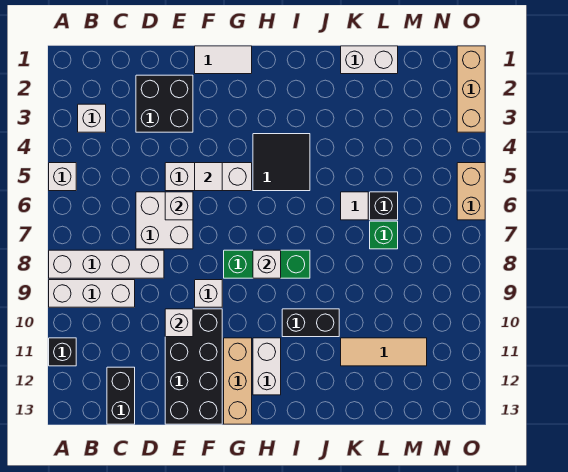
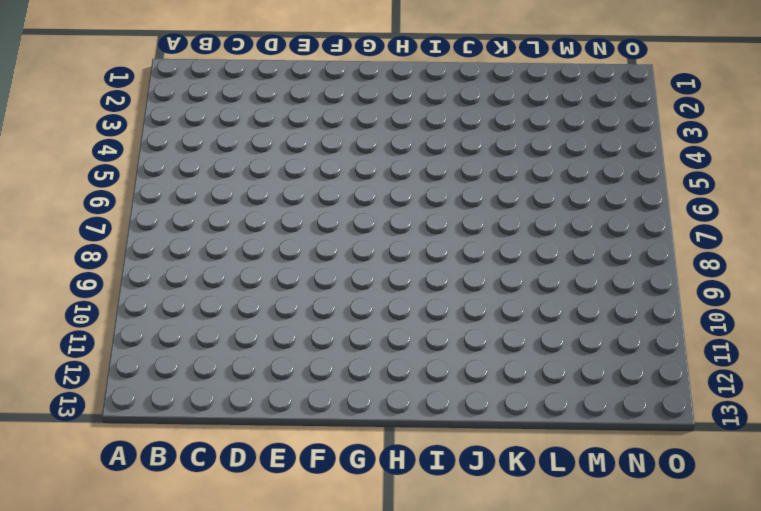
none -> white brick A5 level 1
none -> white brick A8:D8 level 1
none -> white brick A9:C9 level 1

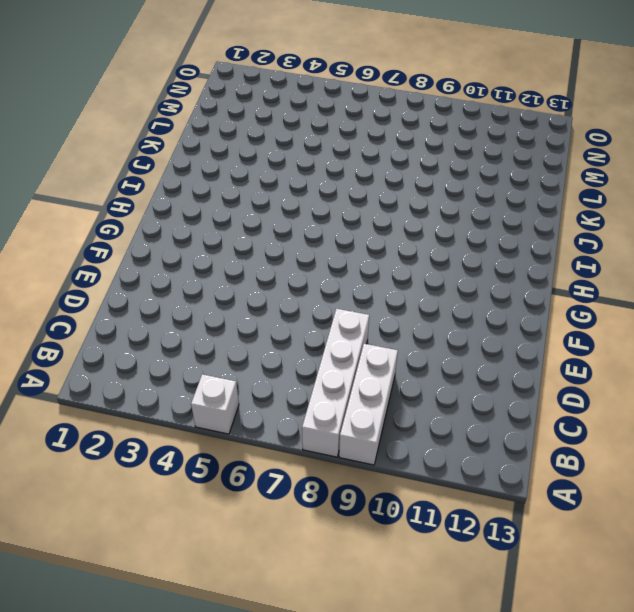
none -> black brick A11 level 1
none -> white brick B3 level 1
none -> black brick C12:C13 level 1

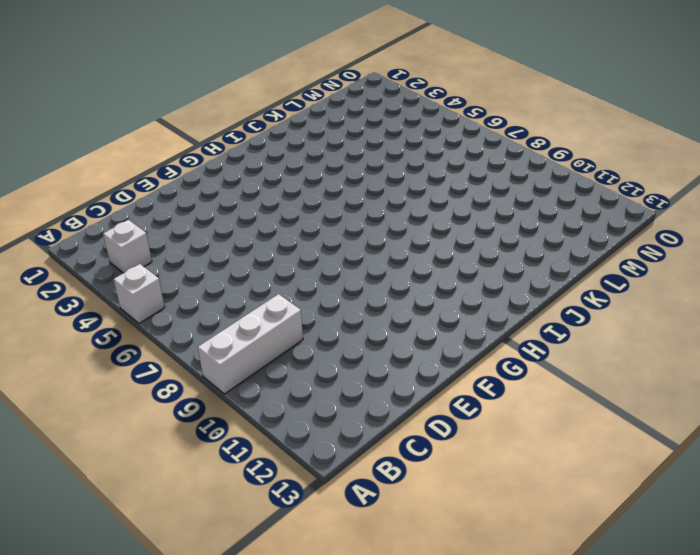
none -> white brick A8:D8 level 1
none -> black brick A11 level 1
none -> black brick C12:C13 level 1

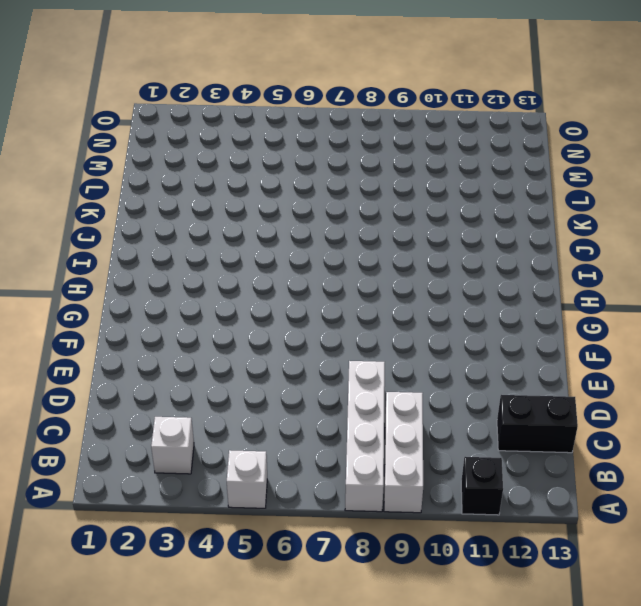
none -> black brick D2:E3 level 1
none -> white brick D6:E7 level 1
none -> white brick E5:G5 level 1

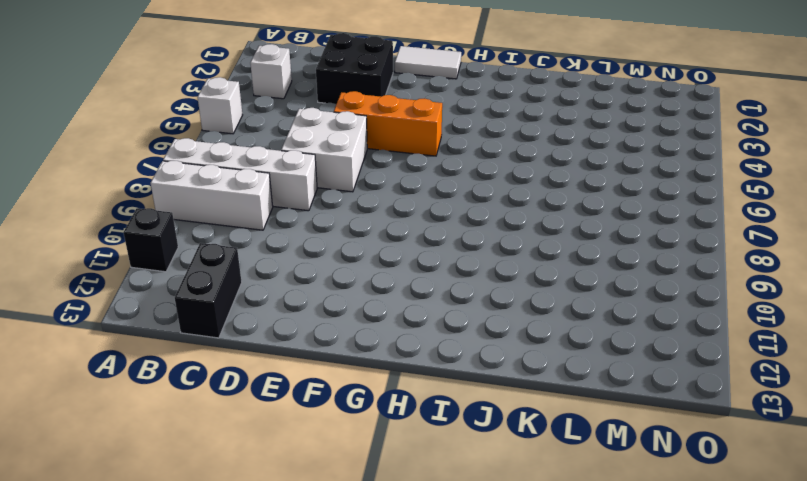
orange brick E5:G5 level 1 -> white brick E5:G5 level 1
none -> black brick E10:F13 level 1
none -> white brick F9 level 1
none -> green brick G8:I8 level 1

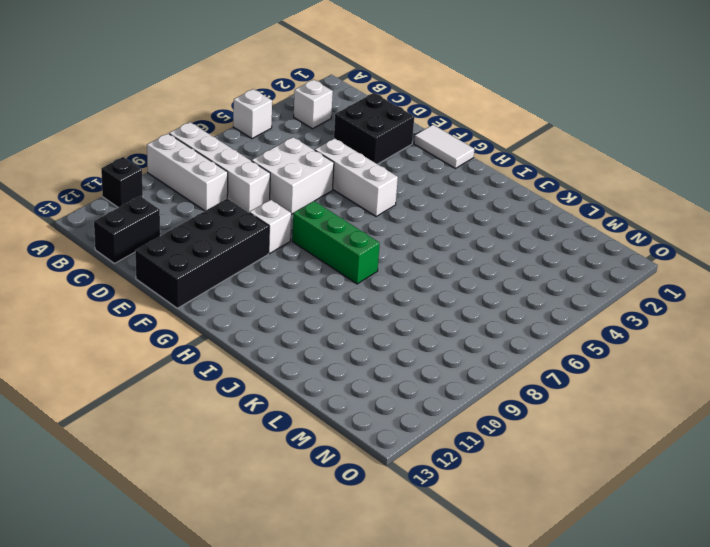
none -> tan brick G11:G13 level 1
none -> black tile H4:I5 level 1
none -> white brick H11:H12 level 1

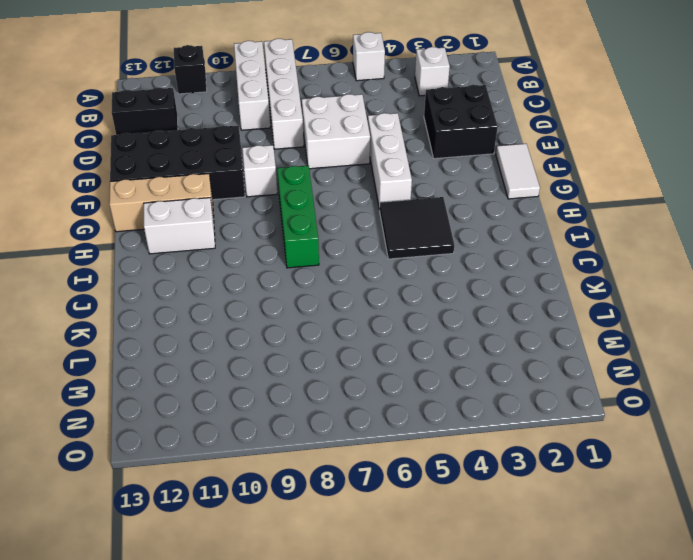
none -> black brick I10:J10 level 1
none -> white brick K1:L1 level 1
none -> white tile K6 level 1

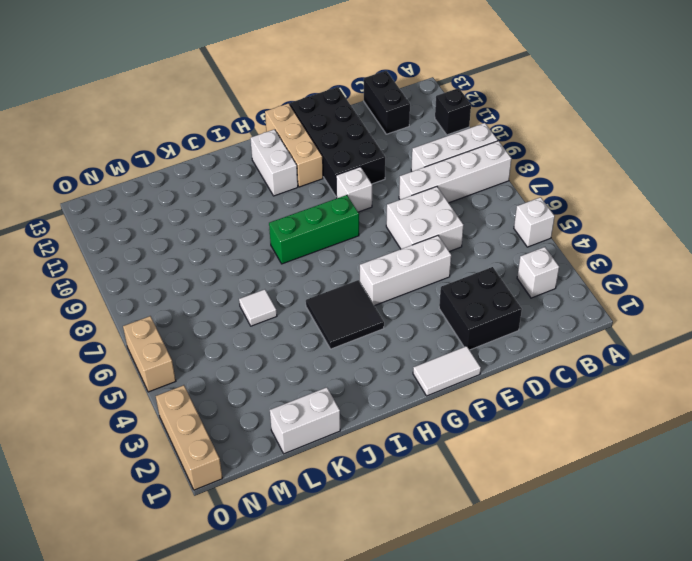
none -> black brick I10:J10 level 1
none -> tan tile K11:M11 level 1
none -> black brick L6 level 1

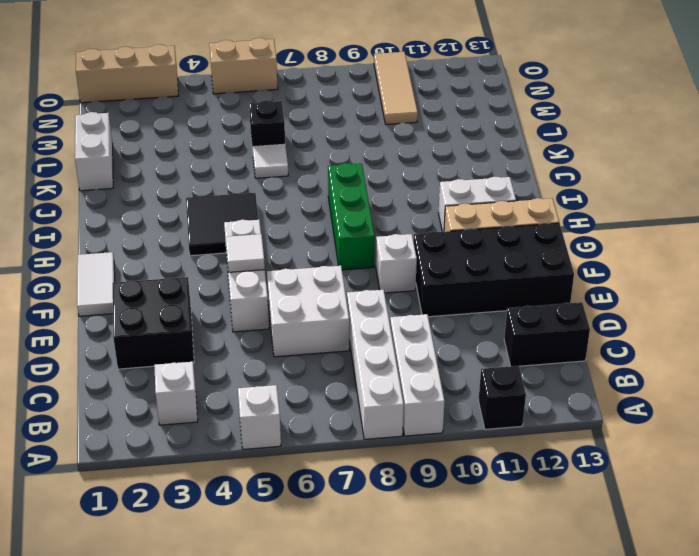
tan tile M10:O10 level 1 -> tan tile K11:M11 level 1
none -> black brick I10:J10 level 1
none -> green brick L7 level 1
none -> white brick E6 level 2

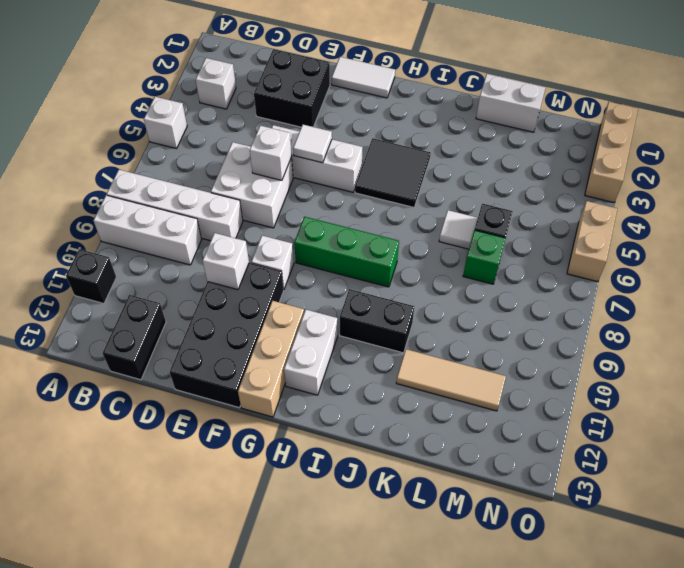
none -> white brick H8 level 2

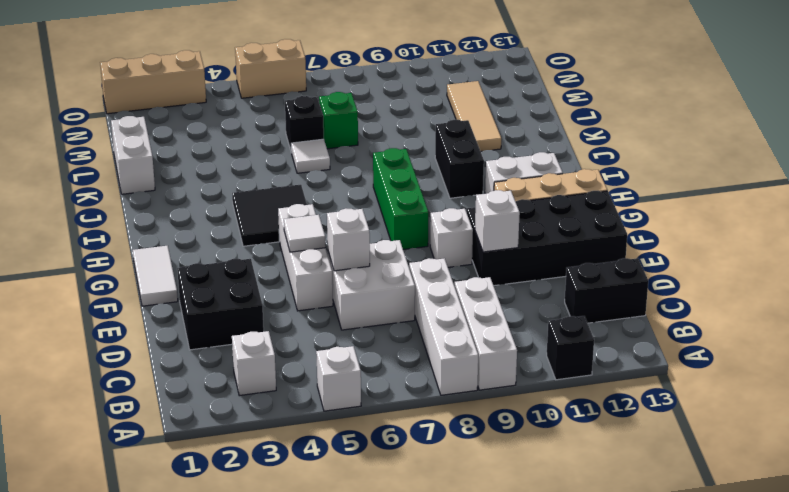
none -> white brick H8 level 2

